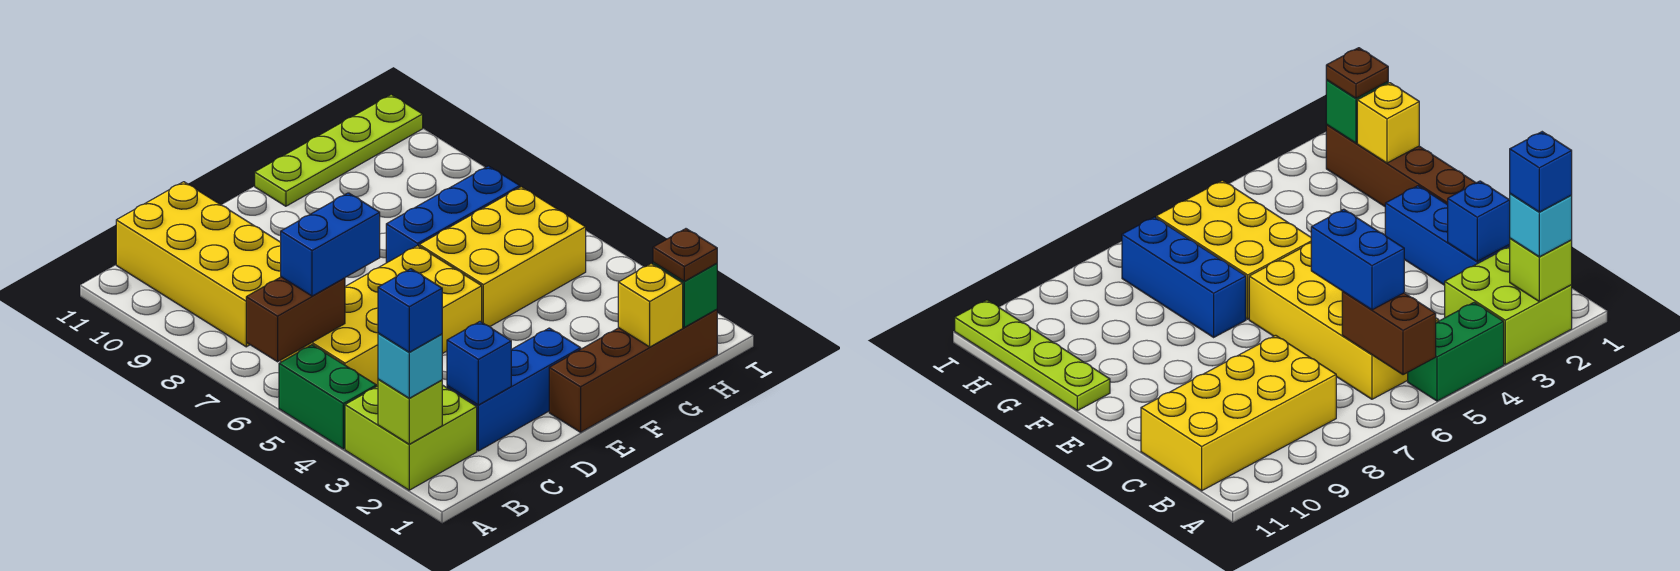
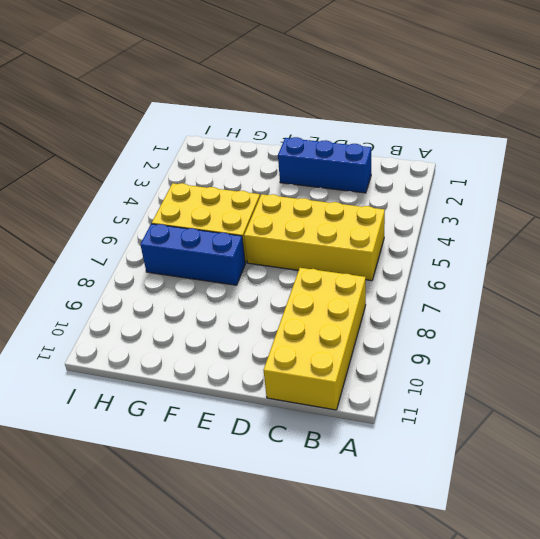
none -> lime brick A2:B3 level 1
none -> green brick A4:A5 level 1
none -> brown brick E1:H1 level 1

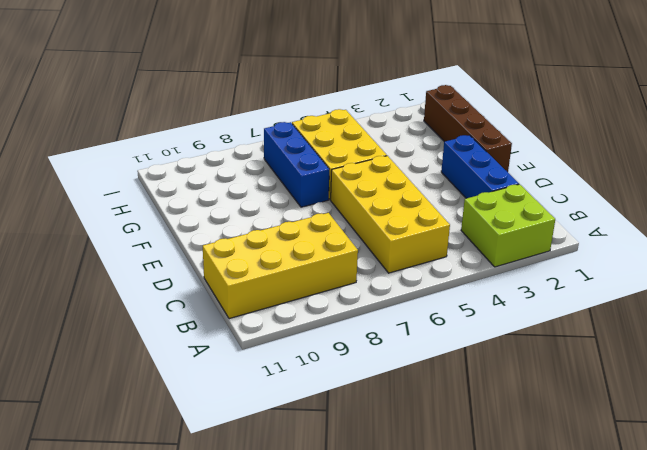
none -> green brick A4:A5 level 1
none -> lime plate F11:I11 level 1
none -> lime brick A2 level 2

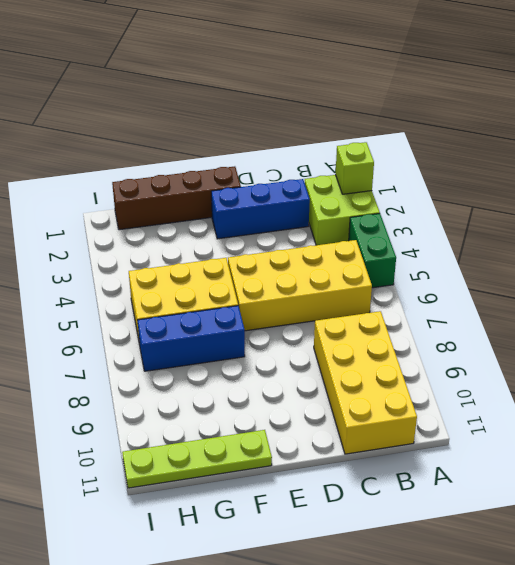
none -> brown brick A6:B6 level 2
none -> blue brick C2 level 2
none -> yellow brick G1 level 2

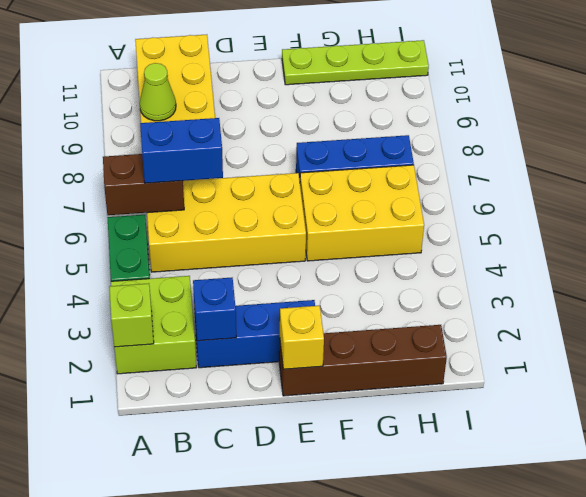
lime cone B9 level 2 -> none
yellow brick E1 level 2 -> yellow brick G1 level 2
none -> green brick H1 level 2
none -> cyan brick A2 level 3
none -> brown plate H1 level 3

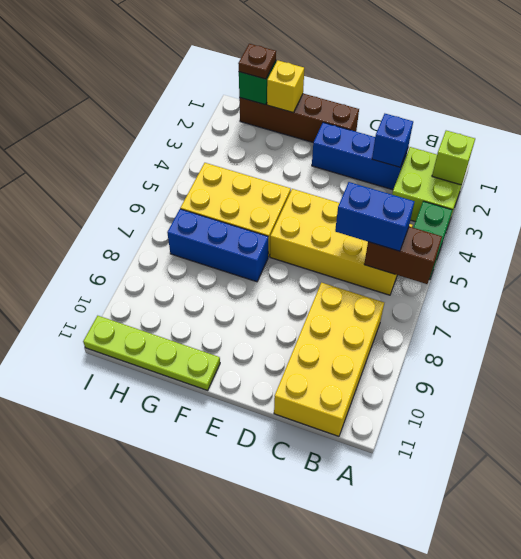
none -> cyan brick A2 level 3
none -> blue brick A2 level 4

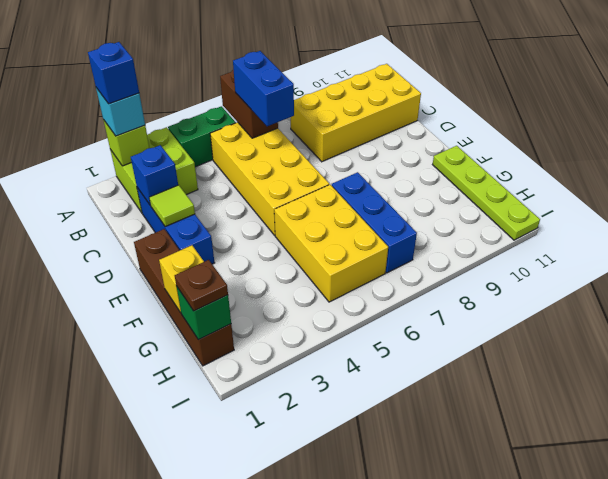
lime tile D2 level 2 -> none

